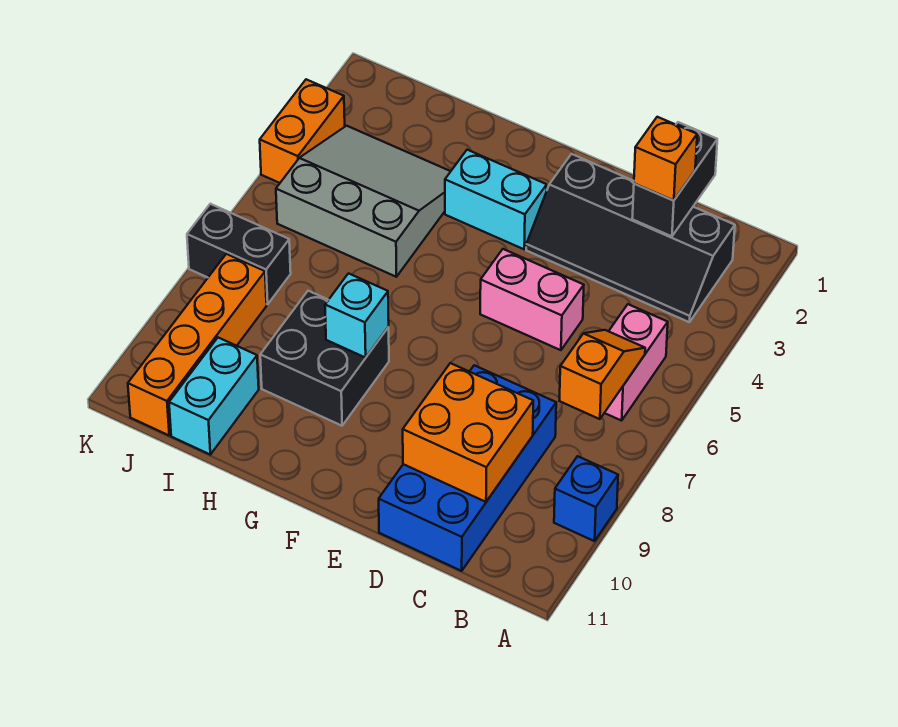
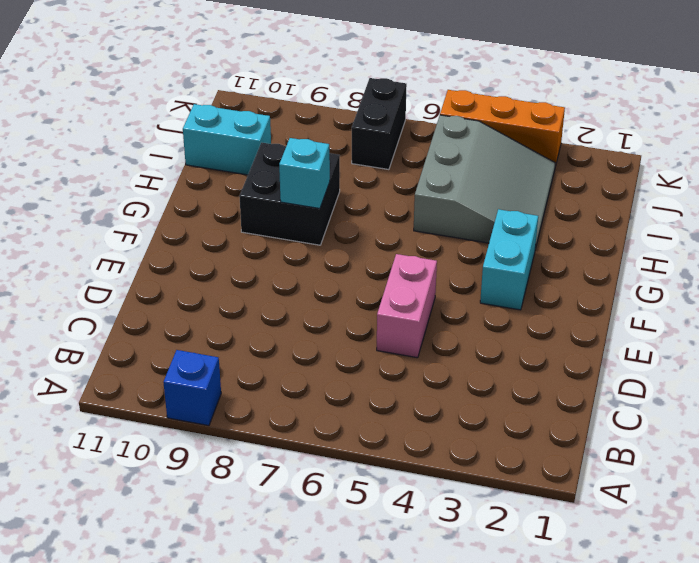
orange brick K3:K5 level 1 -> orange brick K3:K4 level 1
none -> black slope B2:E3 level 1 top 2
none -> pink brick B5:B6 level 1
none -> blue brick C8:D11 level 1

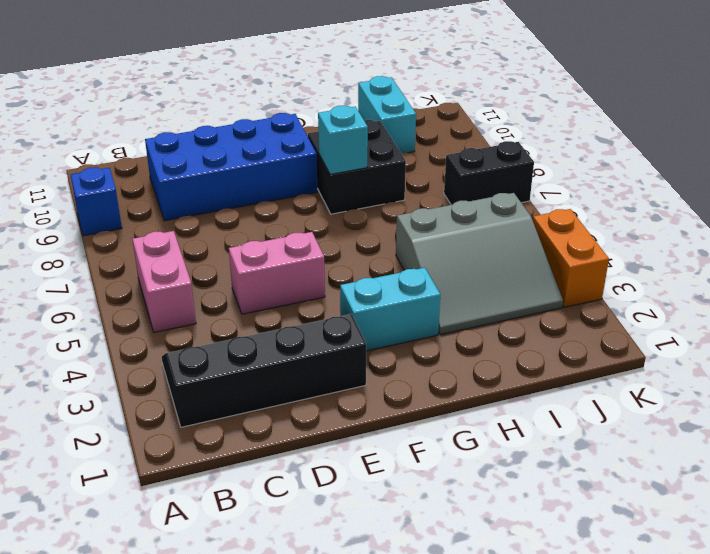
blue brick C9:F10 level 1 -> blue brick C8:D11 level 1
none -> orange brick J8:J11 level 1
none -> orange slope B6:B7 level 2 top 7
none -> black brick C1:C2 level 2

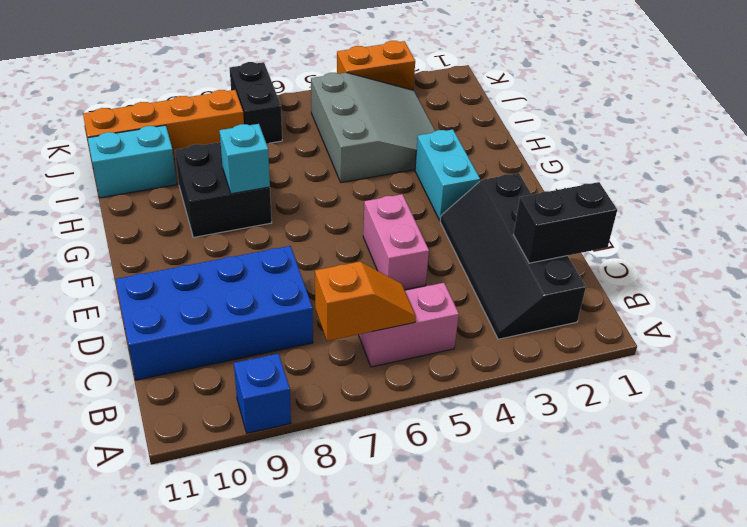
none -> orange brick C9:D10 level 2
none -> orange brick C2 level 3

